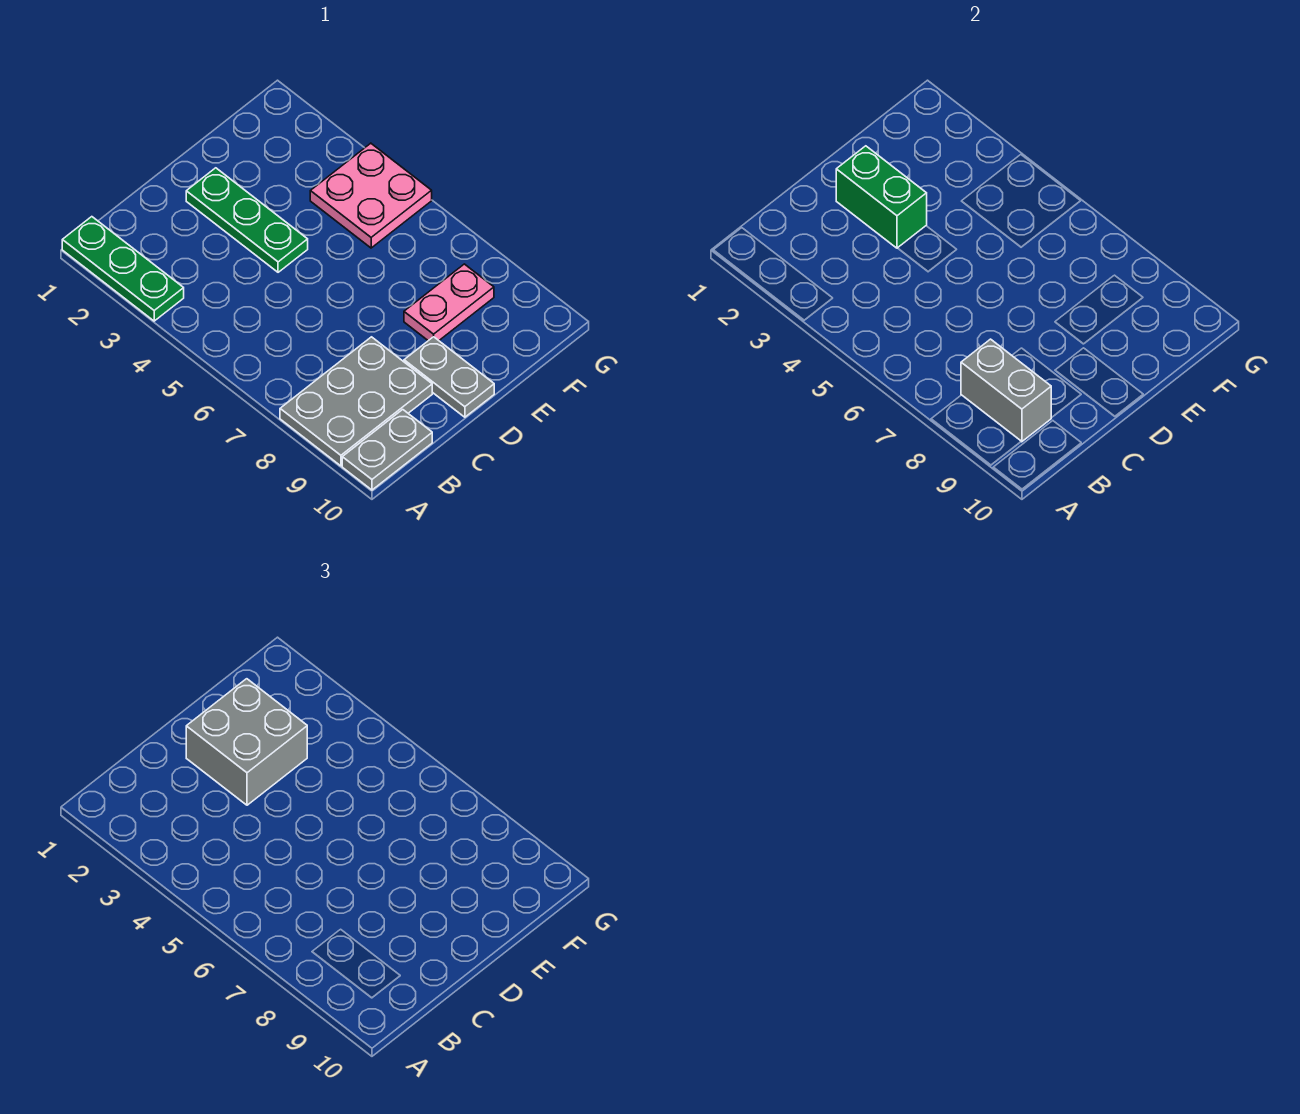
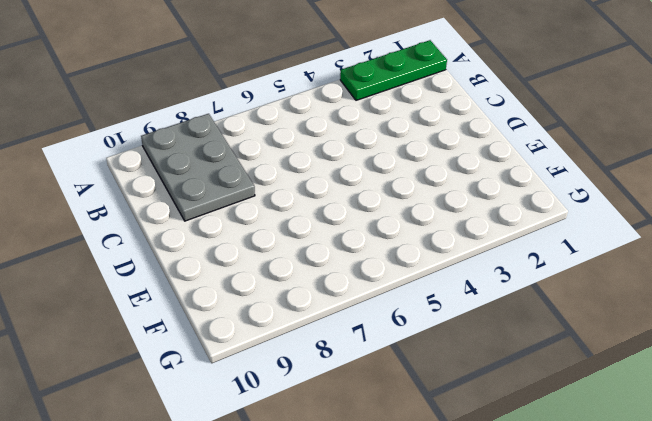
none -> grey plate A10:B10 level 1
none -> green plate D2:D4 level 1

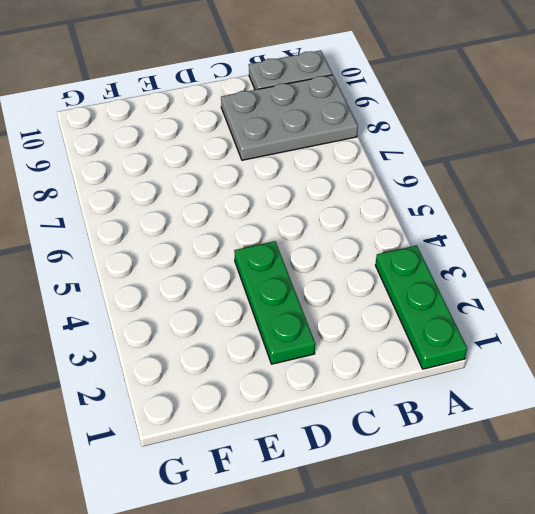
none -> grey plate D9:D10 level 1
none -> pink plate E8:F8 level 1

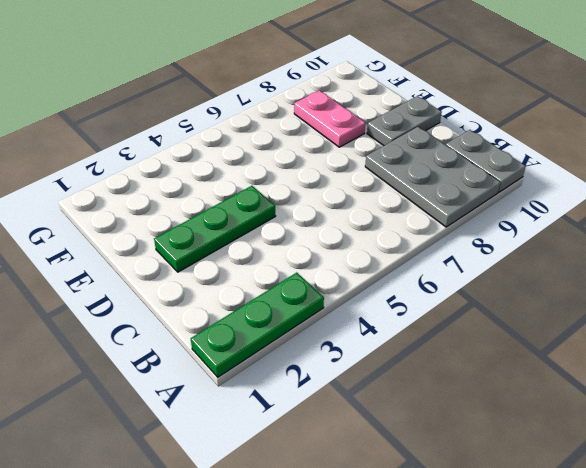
none -> pink plate F4:G5 level 1
none -> grey brick B8:B9 level 2

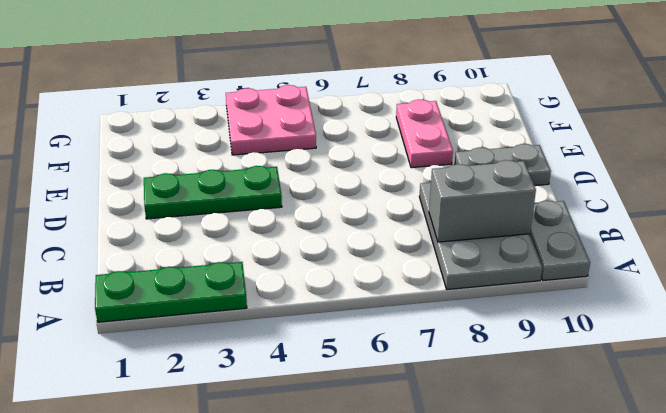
none -> green brick D2:D3 level 2
none -> grey brick D2:E3 level 3

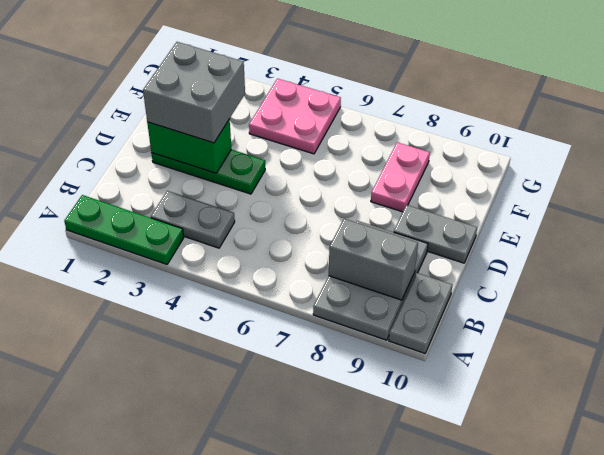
grey plate B3:B4 level 1 -> none

